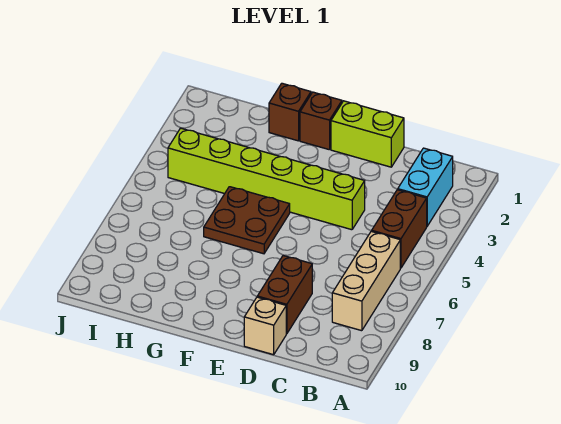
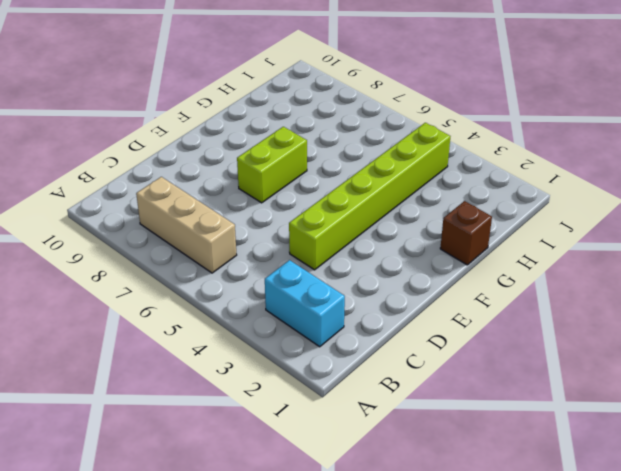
lime brick E7:F7 level 1 -> lime brick D1:E1 level 1
none -> brown brick B4:B5 level 1
none -> brown brick D8:D9 level 1

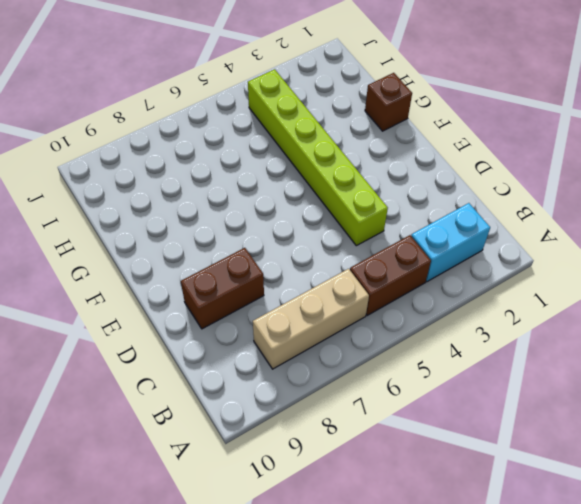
none -> lime brick D1:E1 level 1
none -> tan brick D10 level 1

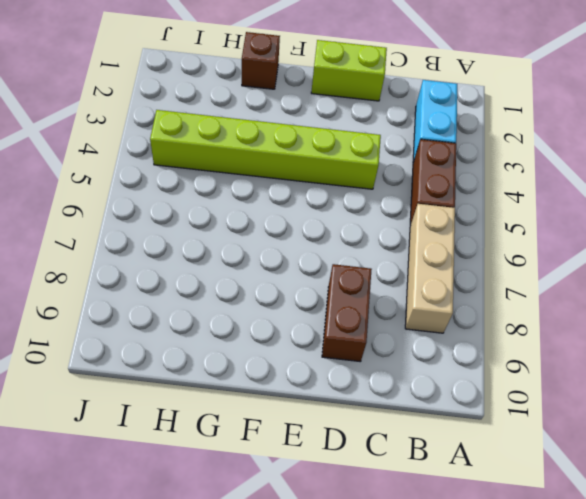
none -> tan brick D10 level 1
none -> brown brick F1 level 1

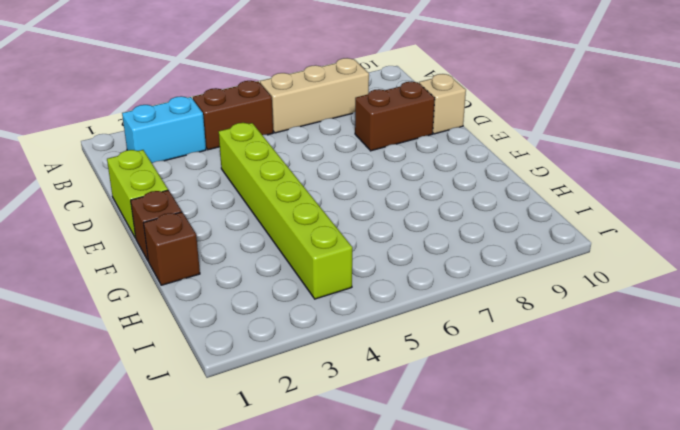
none -> brown plate F5:G6 level 1

